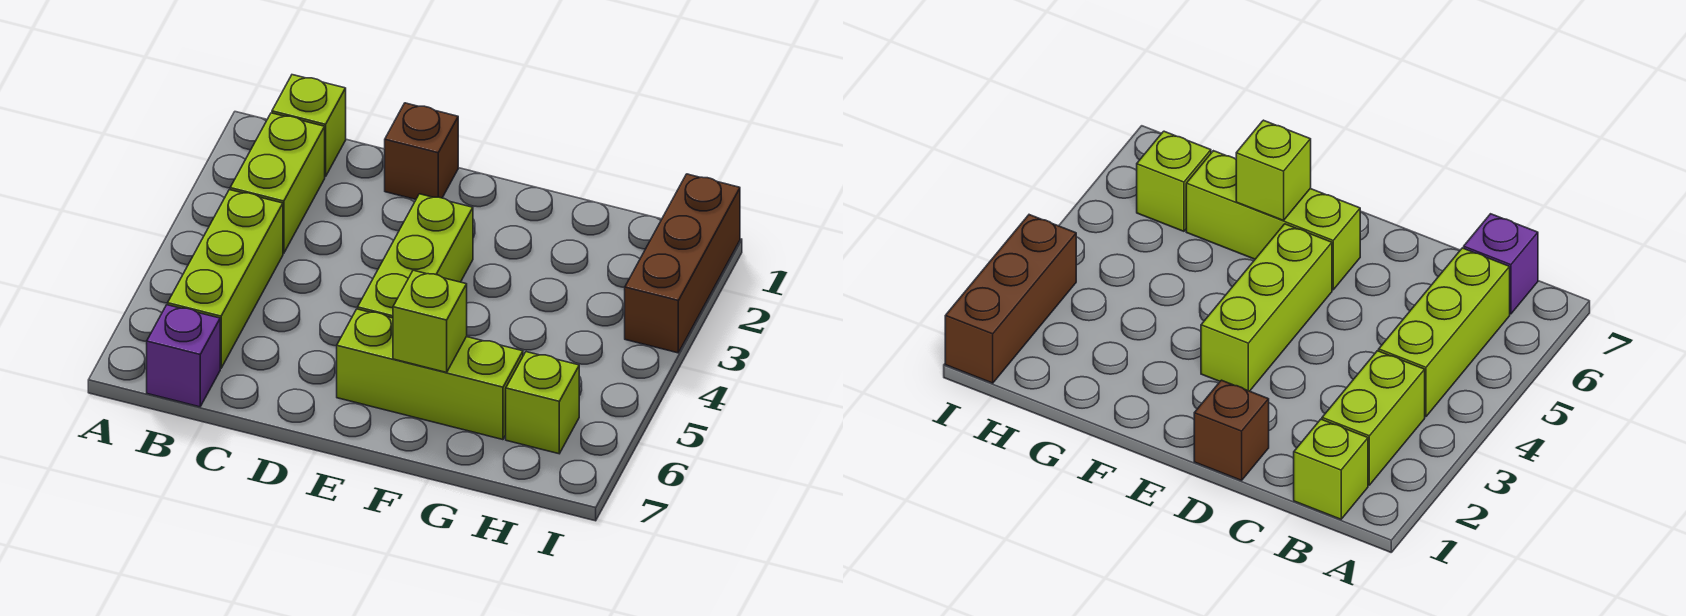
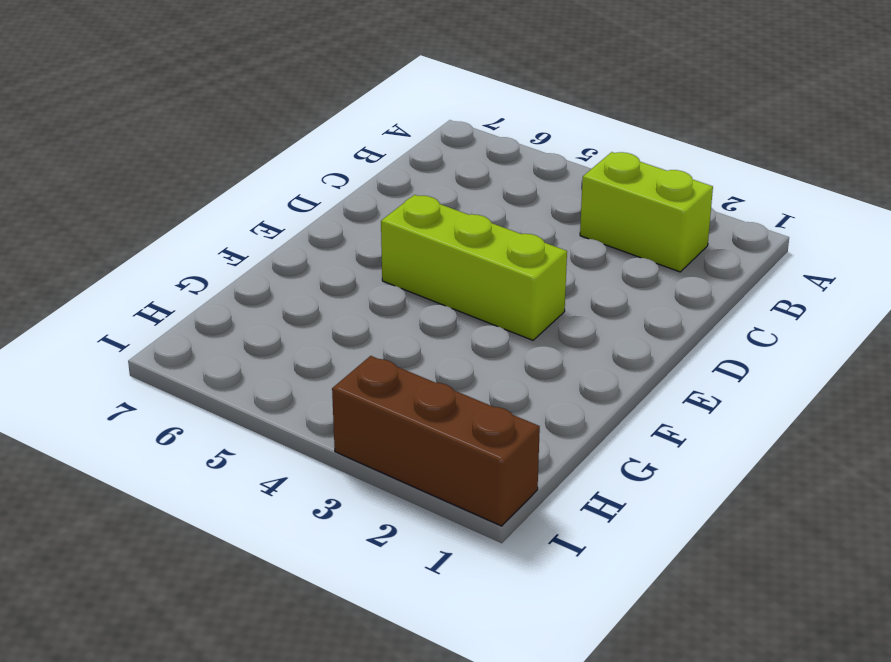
none -> lime brick B1 level 1
none -> lime brick B4:B6 level 1

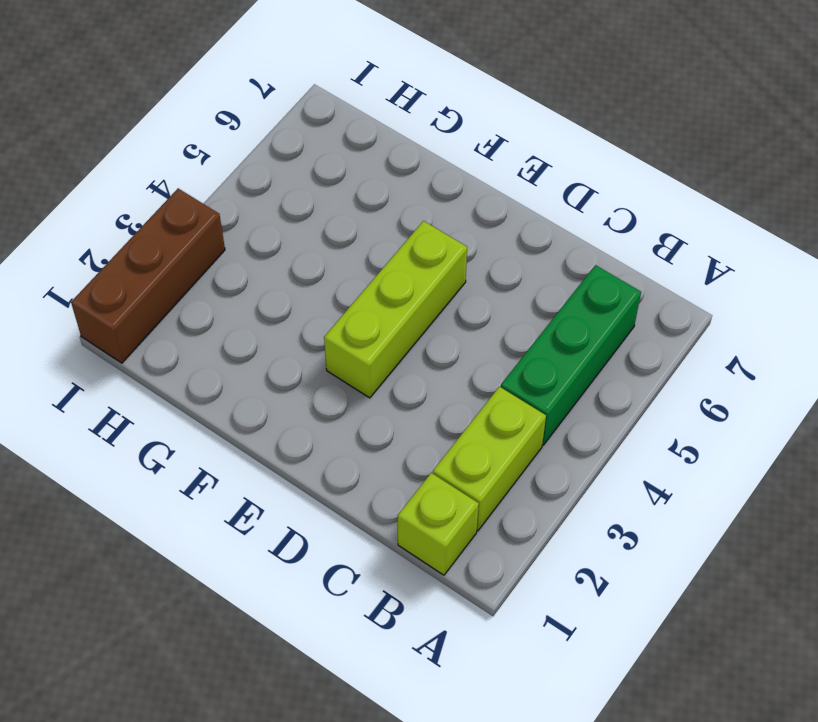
green brick B4:B6 level 1 -> lime brick B4:B6 level 1
none -> purple brick B7 level 1
none -> brown brick D1 level 1

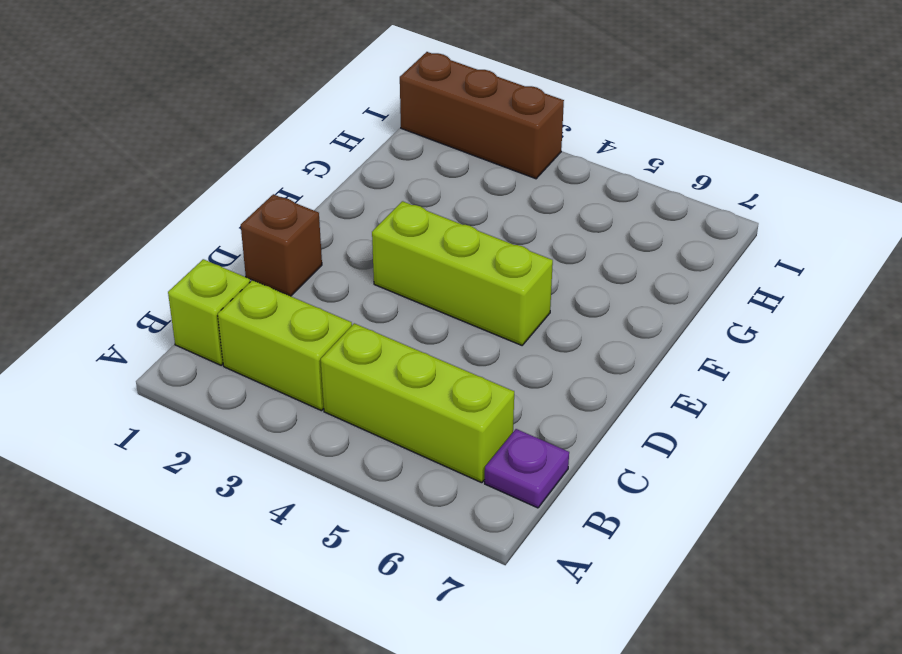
purple plate B7 level 1 -> purple brick B7 level 1
none -> lime brick E6:G6 level 1
none -> lime brick H6 level 1

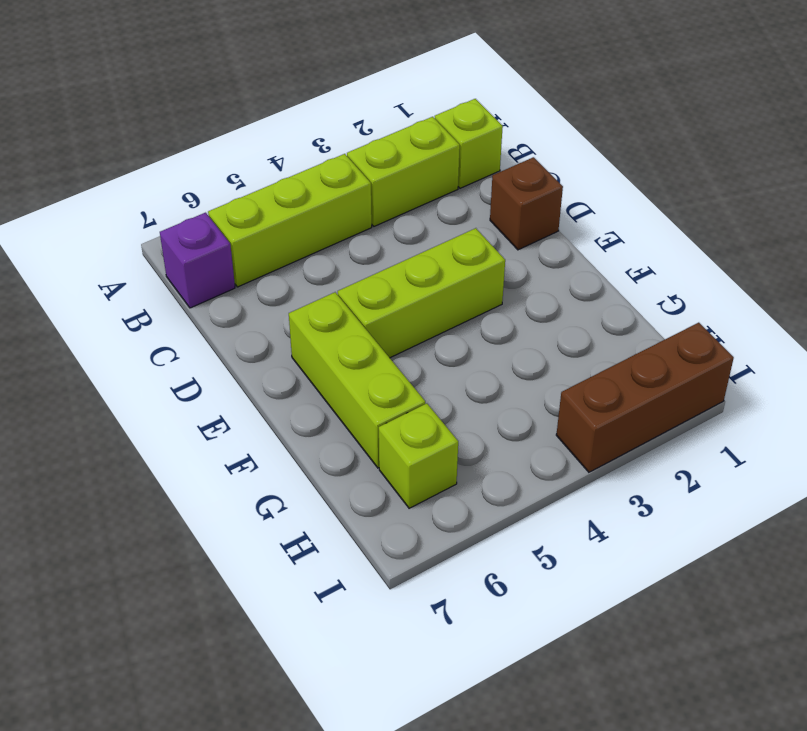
none -> lime brick F6 level 2

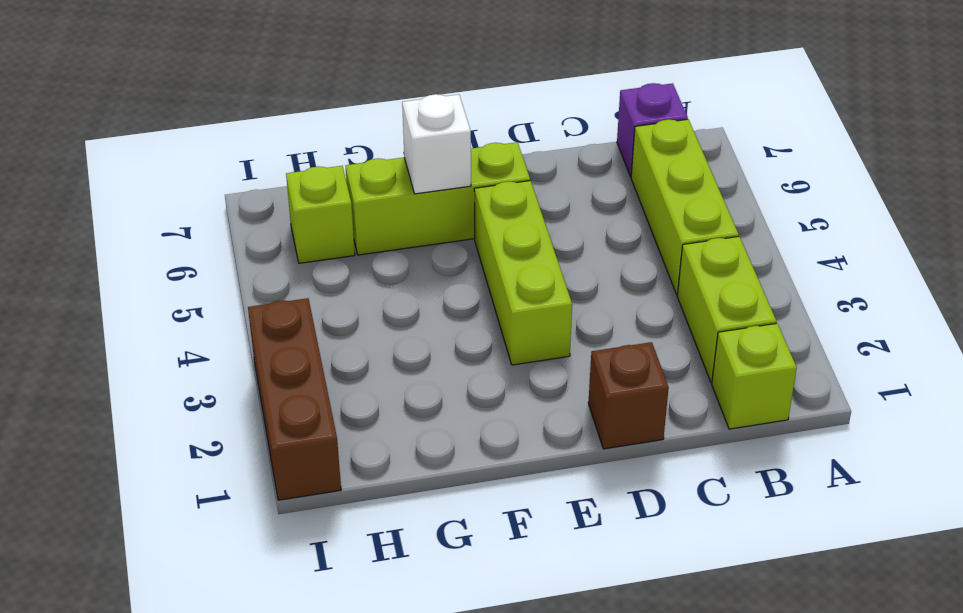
white brick F6 level 2 -> lime brick F6 level 2

